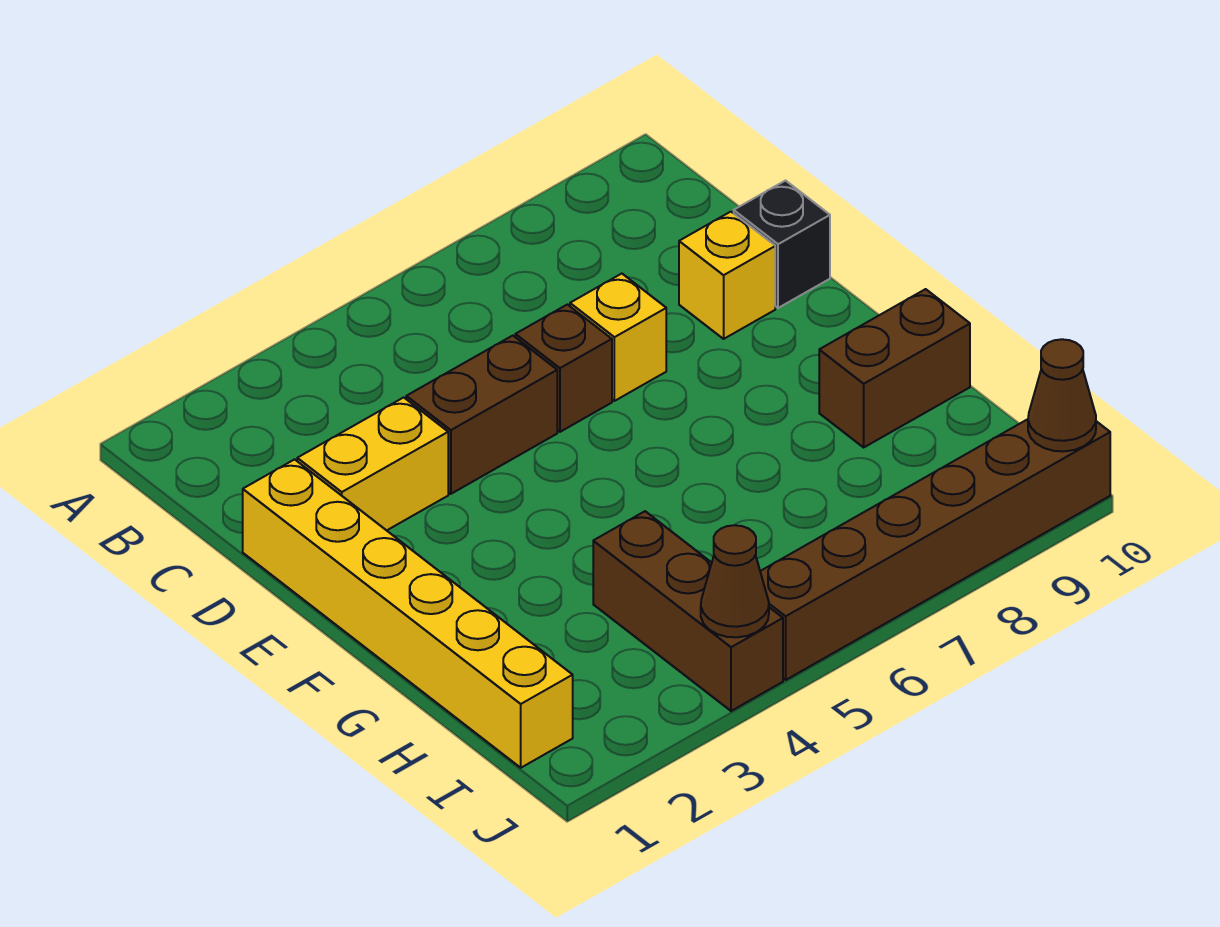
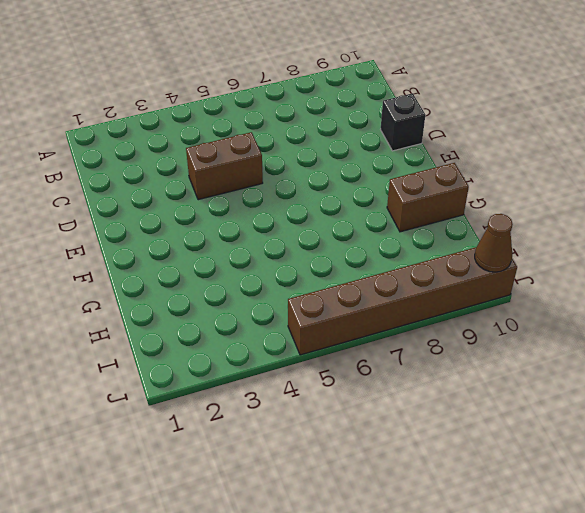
none -> yellow brick D1:I1 level 1
none -> yellow brick D2:D3 level 1
none -> brown brick D6 level 1

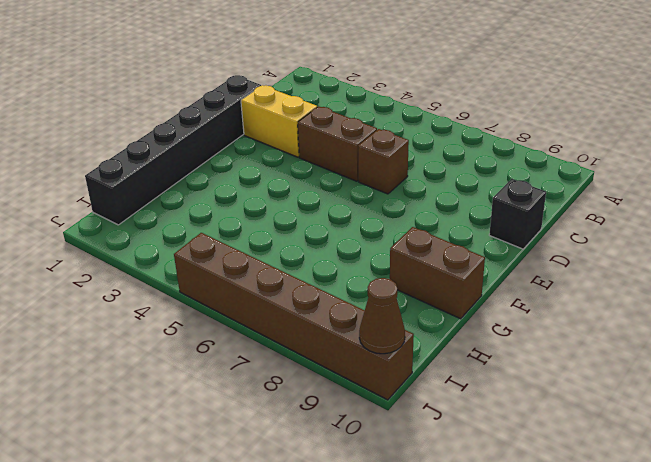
black brick D1:I1 level 1 -> yellow brick D1:I1 level 1
none -> yellow brick D7 level 1
none -> yellow brick D9 level 1
none -> brown brick H4:J4 level 1

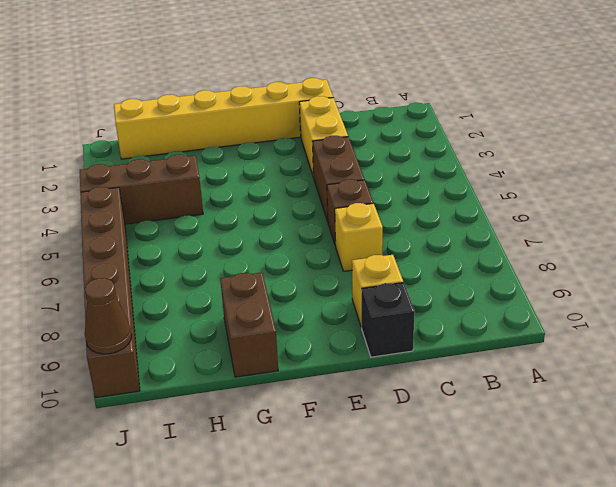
none -> brown cone J4 level 2

